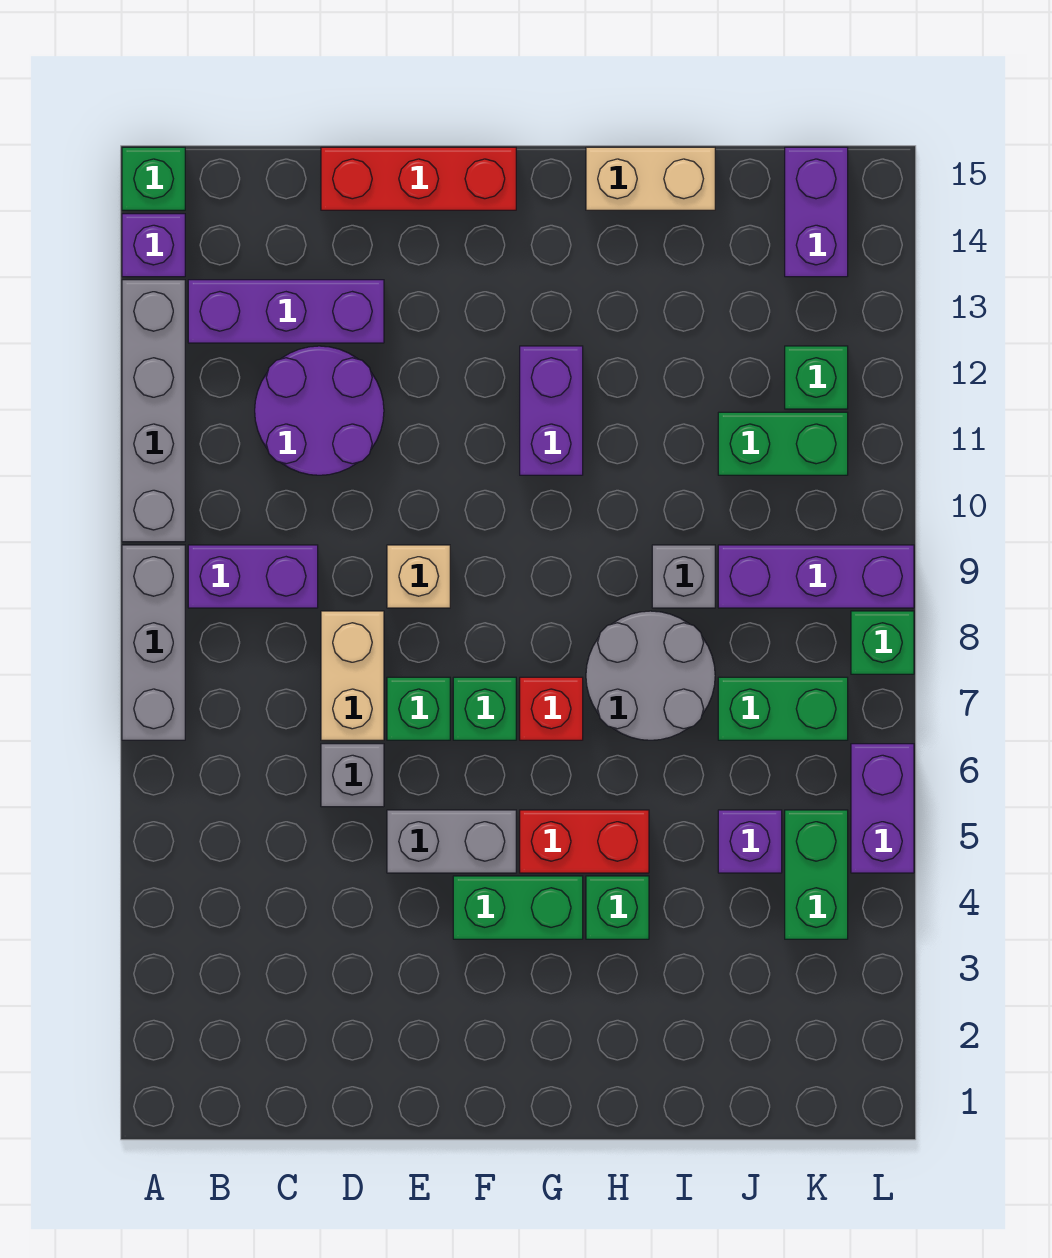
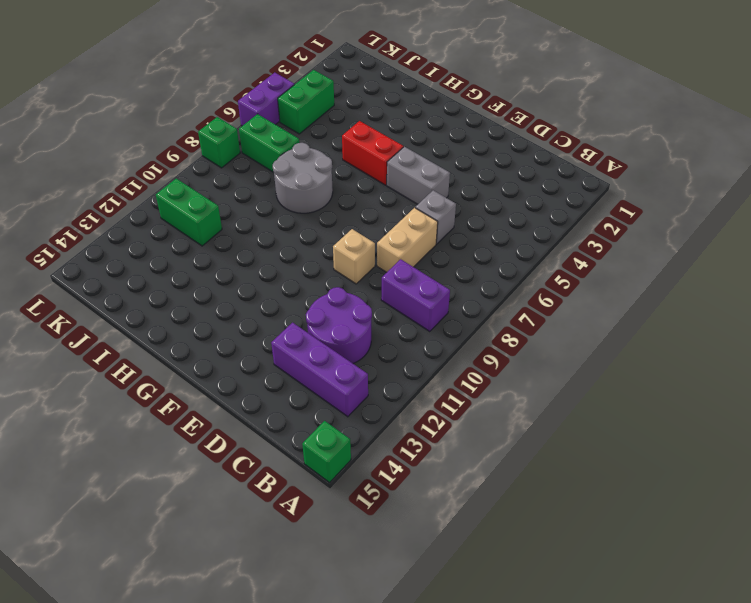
none -> grey brick A7:A9 level 1
none -> grey brick A10:A13 level 1
none -> purple brick A14 level 1
none -> red brick D15:F15 level 1

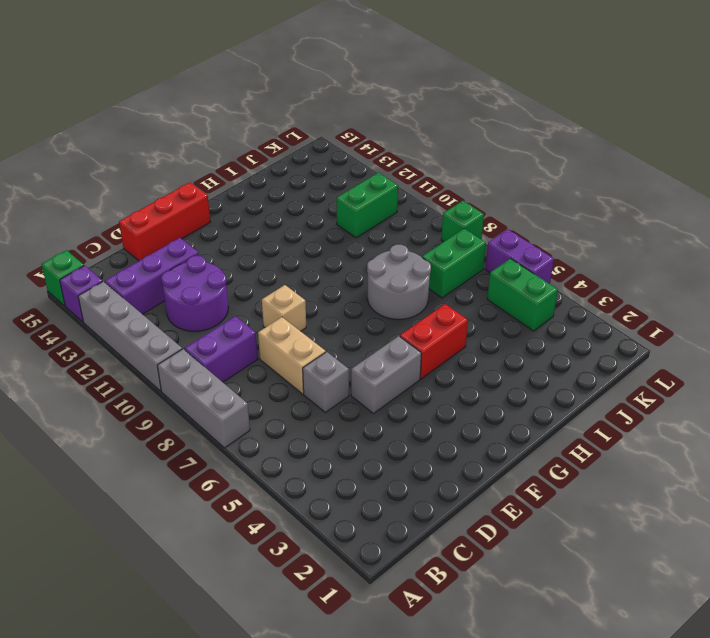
none -> green brick E7 level 1
none -> green brick F4:G4 level 1
none -> green brick F7 level 1
none -> red brick G7 level 1

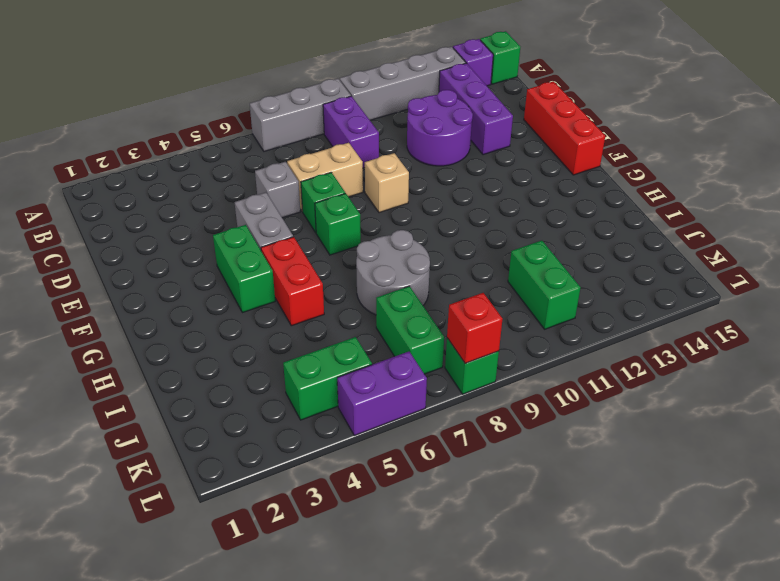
red brick L8 level 2 -> red brick G7 level 1
none -> purple brick G11:G12 level 1
none -> green brick H4 level 1
none -> tan brick H15:I15 level 1
none -> grey brick I9 level 1

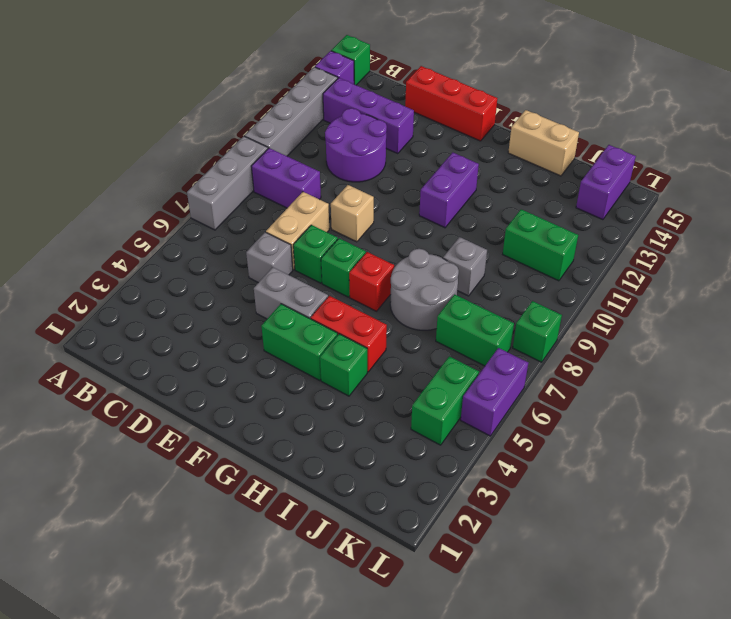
none -> purple brick J5 level 1
none -> purple brick J9:L9 level 1
none -> green brick K12 level 1

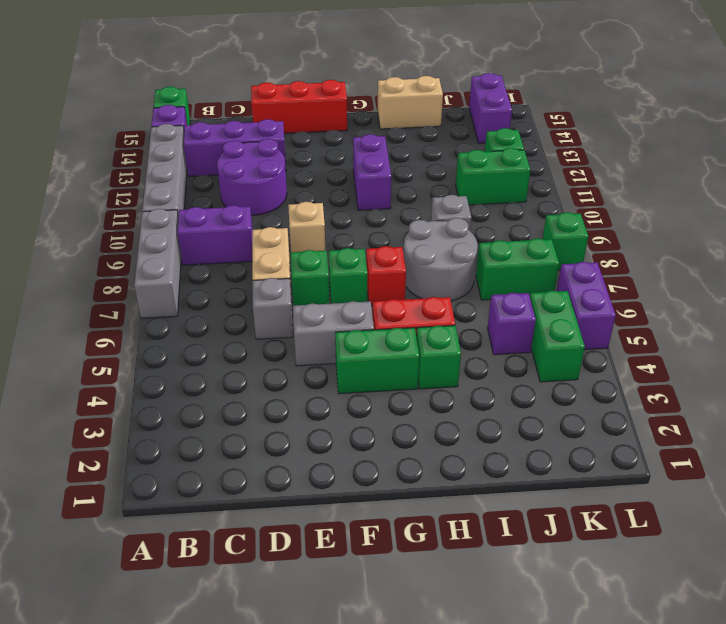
none -> purple brick J9:L9 level 1

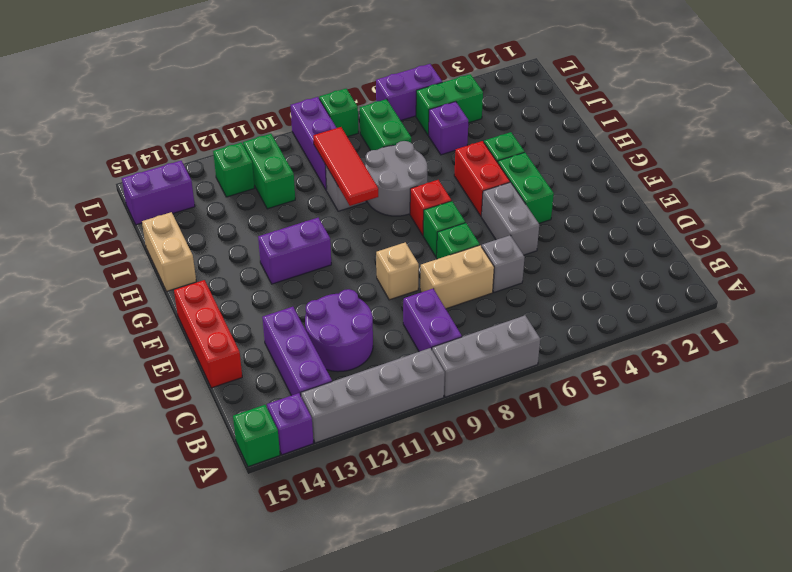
red tile H9:J9 level 2 -> none

